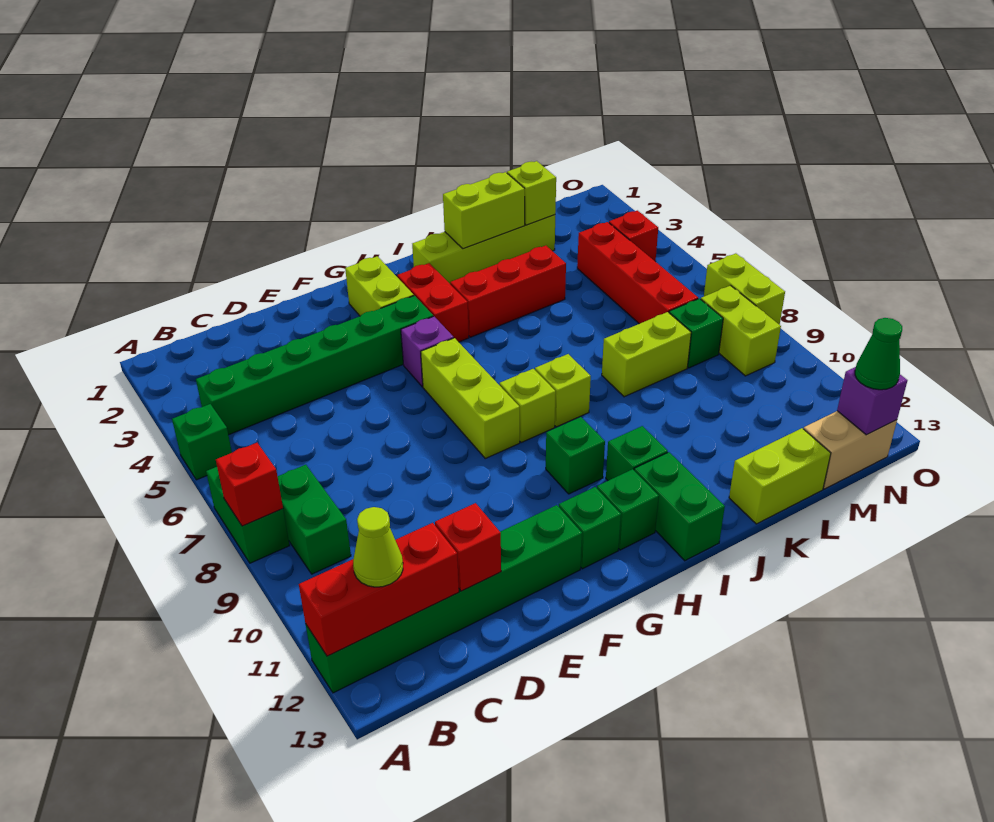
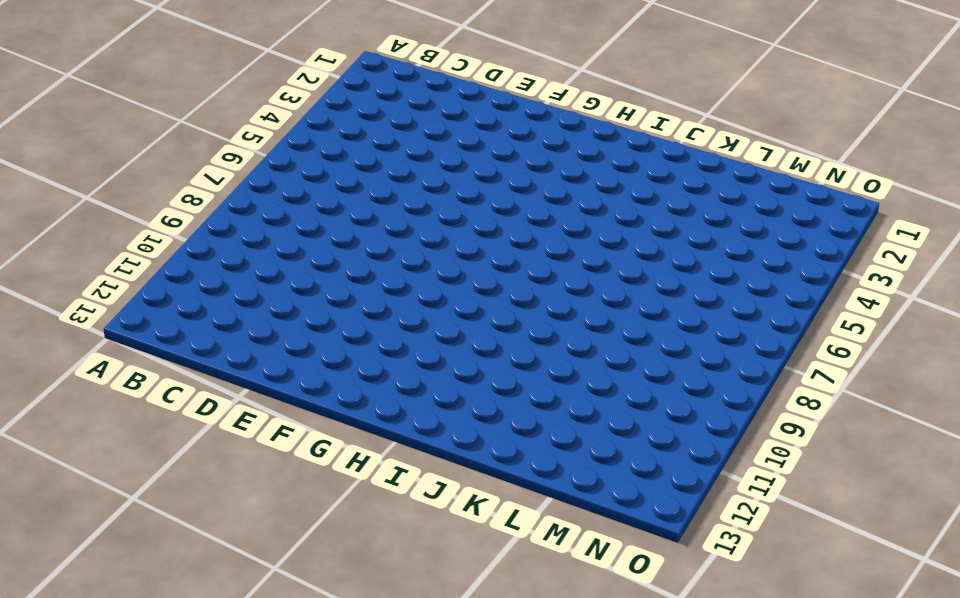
none -> green brick A5 level 1
none -> green brick A7:A8 level 1
none -> green brick A12:F12 level 1
none -> green brick B4:G4 level 1

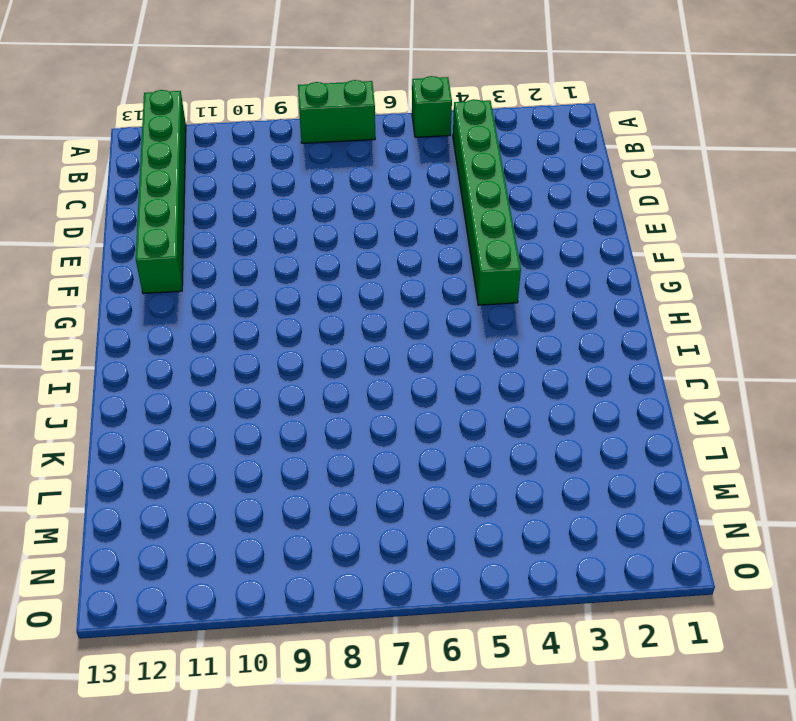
none -> green brick B8:B9 level 1
none -> lime brick G2:G3 level 1
none -> purple brick G5 level 1
none -> lime brick G6:G8 level 1

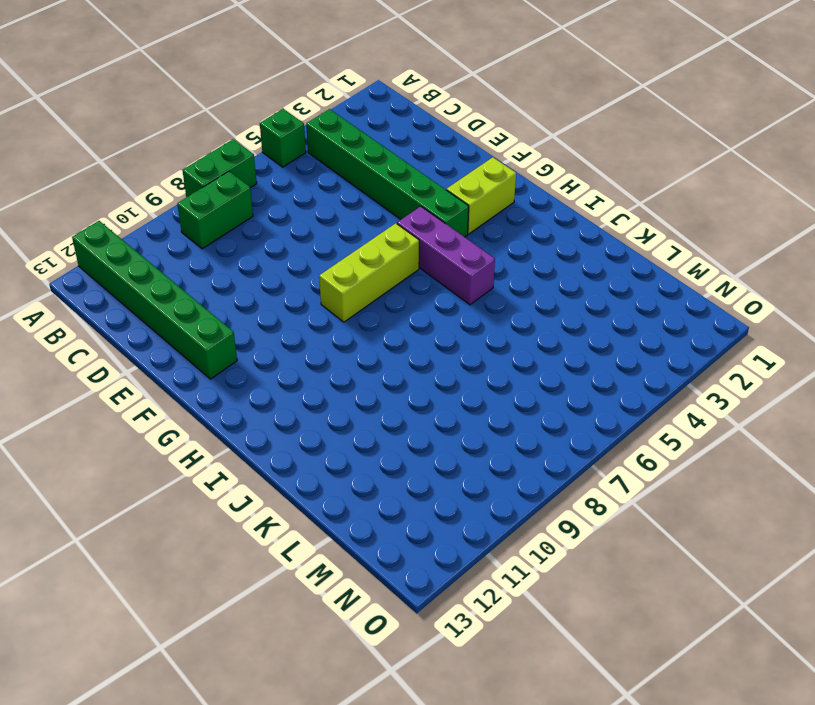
purple brick G5:I5 level 1 -> purple brick G5 level 1
none -> green brick G12 level 1
none -> red brick H3:H4 level 1
none -> lime brick H8 level 1
none -> green brick H10 level 1

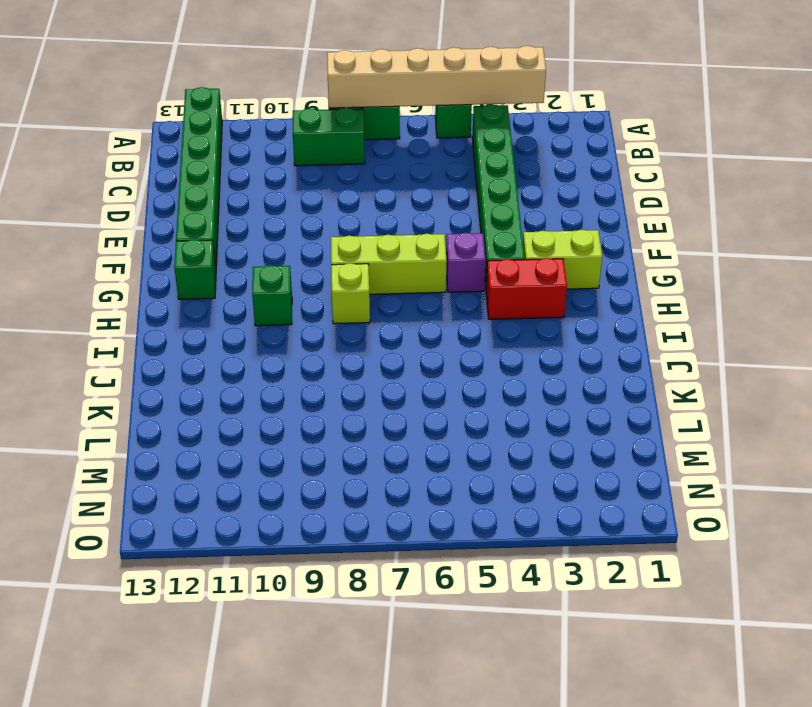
tan brick A3:A8 level 2 -> red brick A8 level 2
none -> green brick H12 level 1
none -> lime brick I2:L2 level 1
none -> red brick I4:K4 level 1
none -> lime brick I8 level 1

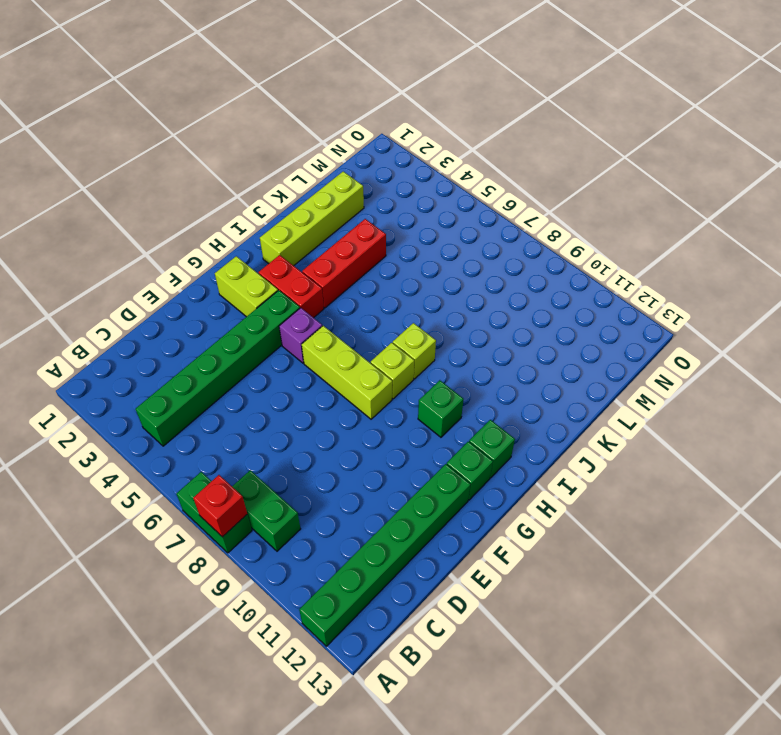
none -> green brick A5 level 1
none -> green brick I11 level 1
none -> green brick I12:I13 level 1
none -> lime brick K8:L8 level 1

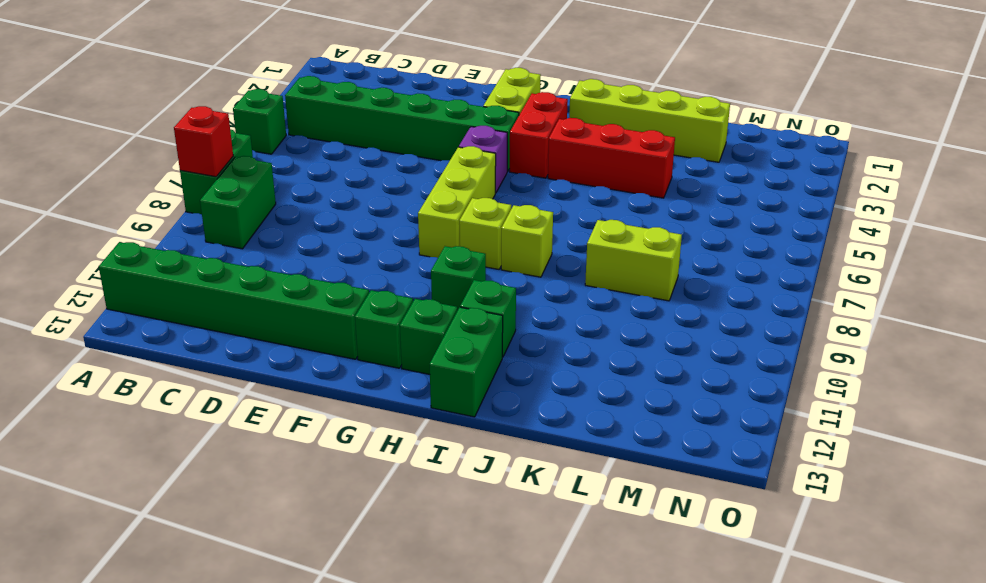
none -> lime brick K13:L13 level 1
none -> red brick M4:M7 level 1
none -> green brick M8 level 1
none -> tan brick M13:N13 level 1

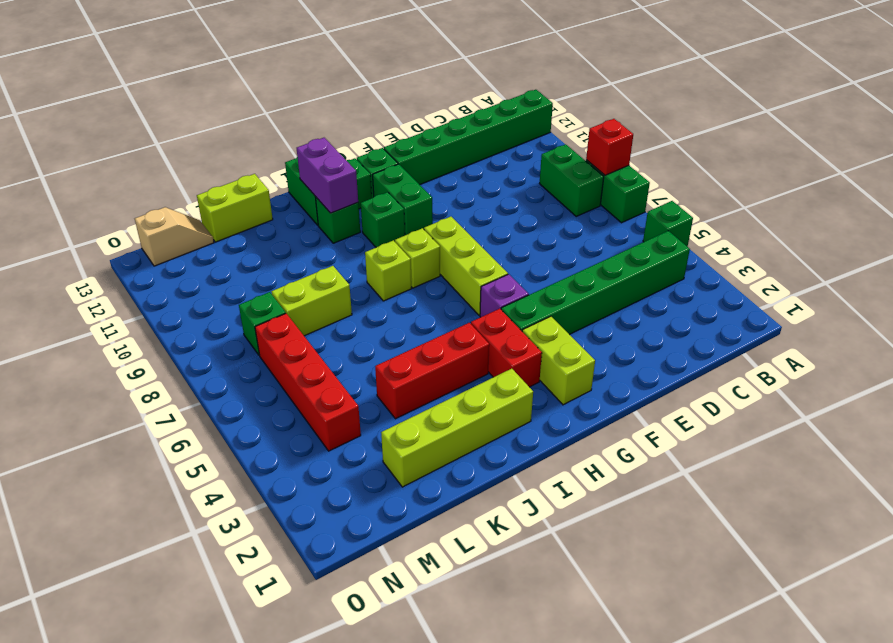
green brick G10:G11 level 1 -> none
purple brick I11:I12 level 2 -> none
tan slope M13:N13 level 1 top N -> tan brick M13:N13 level 1
none -> red brick N4 level 1
none -> lime brick N8:N9 level 1
none -> lime brick O7:O8 level 1
none -> red brick A12:C12 level 2

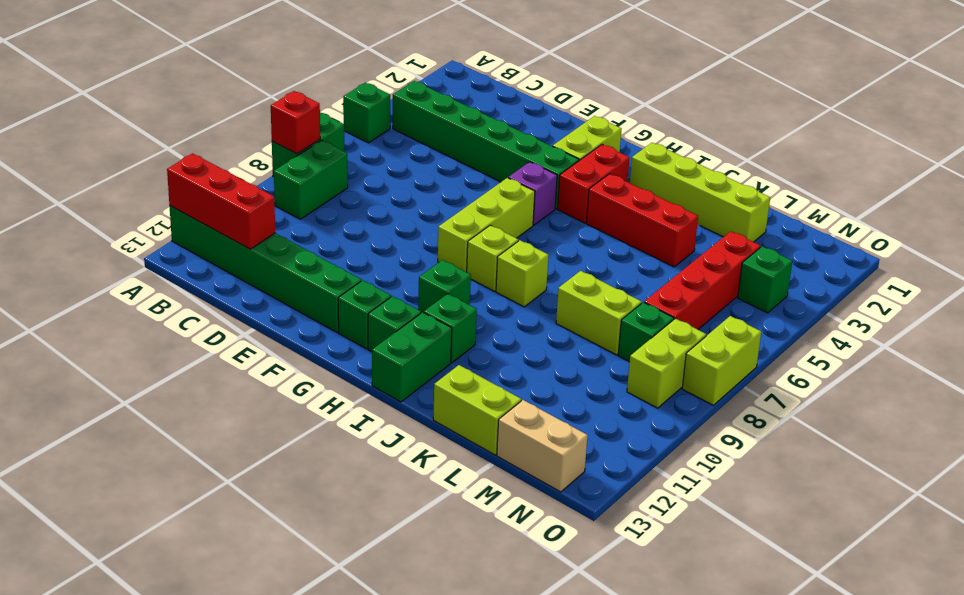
green brick N4 level 1 -> red brick N4 level 1
none -> red brick D12 level 2
none -> lime brick J2:K2 level 2
none -> lime brick L2 level 2
none -> purple brick N13 level 2

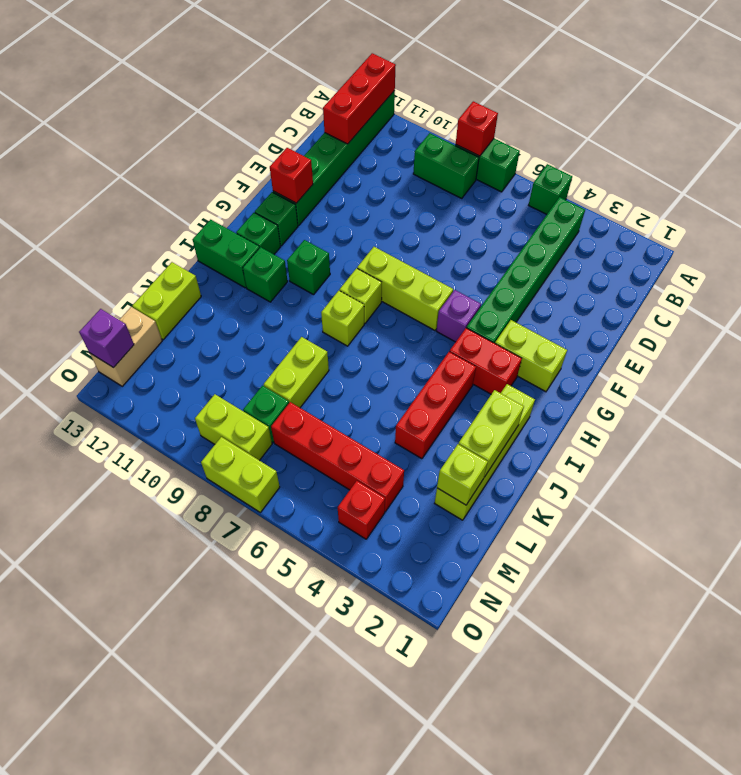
red brick F12 level 2 -> red brick D12 level 2
none -> lime cone B12 level 3
none -> green cone N13 level 3

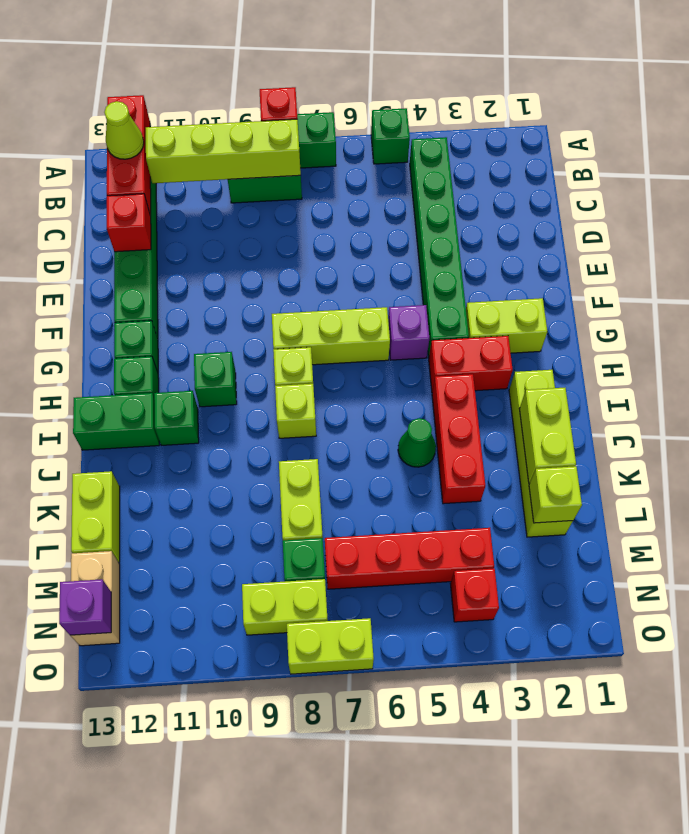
lime brick B8:B11 level 2 -> none
green cone J5 level 1 -> green cone N13 level 3

